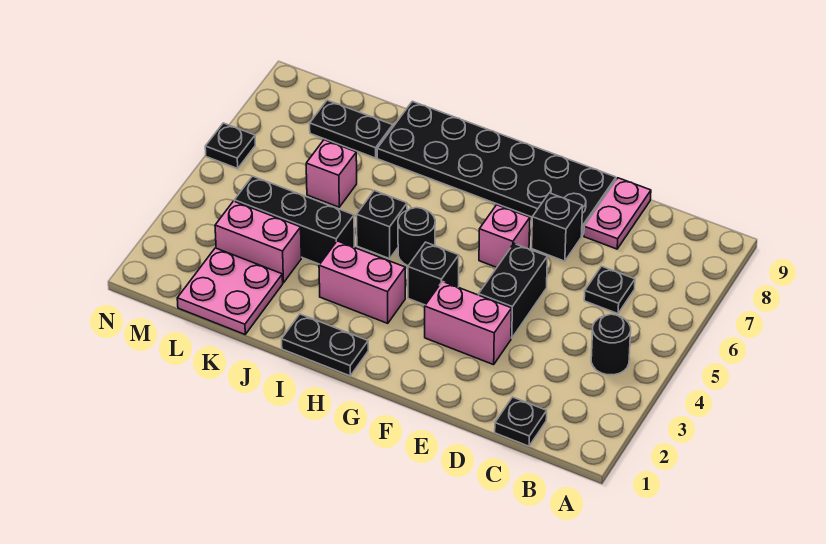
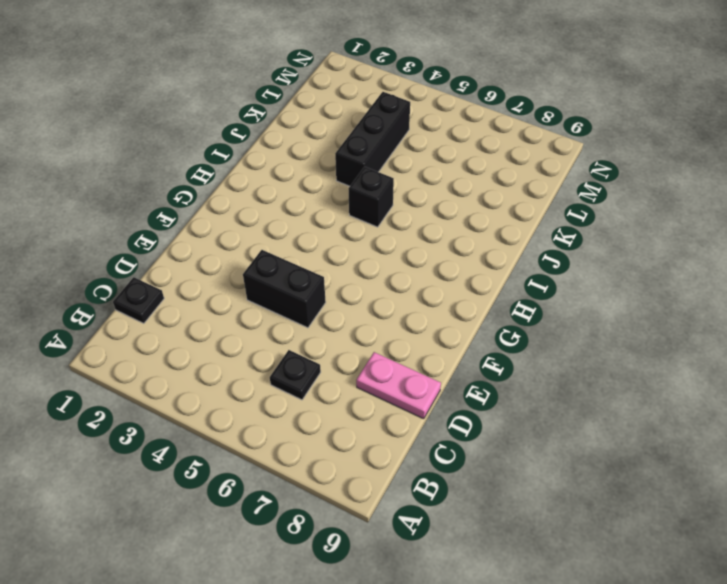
none -> black round brick B4 level 1
none -> pink brick E3:F3 level 1
none -> black brick E7 level 1

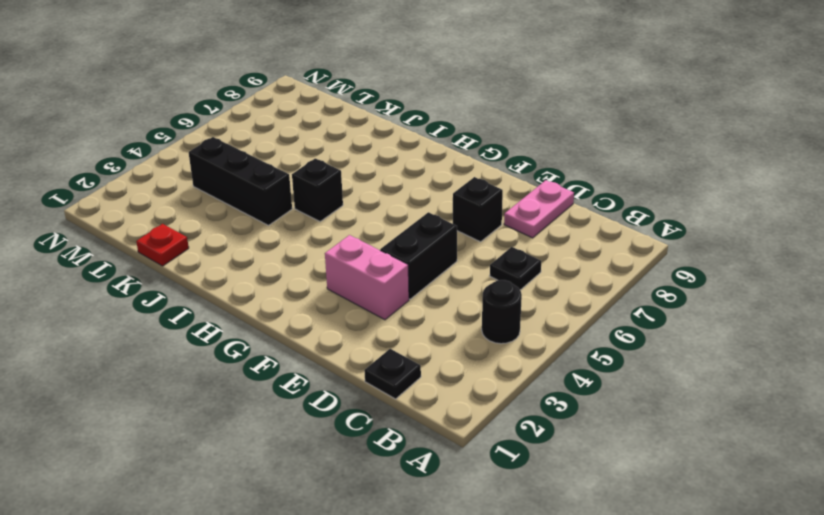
red plate K1 level 1 -> pink plate K1:L2 level 1
none -> black plate E8:J9 level 1
none -> pink brick F6 level 1
none -> black brick G4 level 1

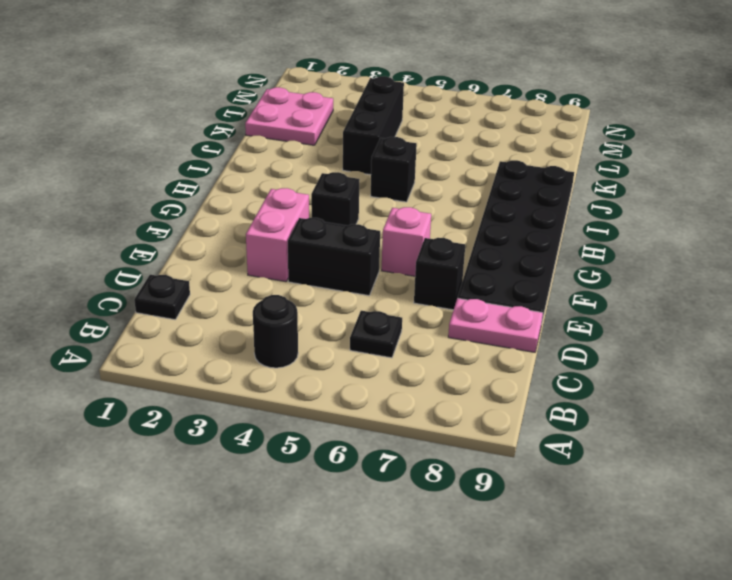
none -> black plate H1:I1 level 1
none -> pink brick H3:I3 level 1
none -> black round brick H5 level 1

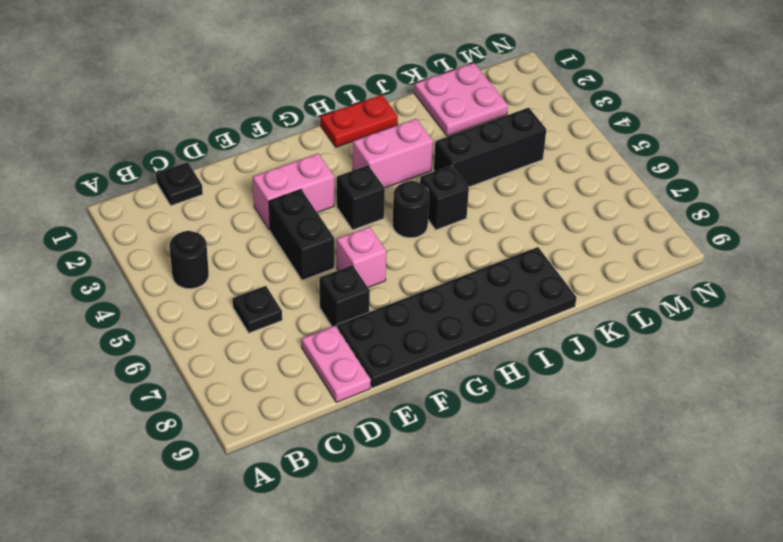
red plate H1:I1 level 1 -> black plate H1:I1 level 1
none -> pink brick K3:L3 level 1
none -> pink brick K6 level 1
none -> black plate K8:L8 level 1

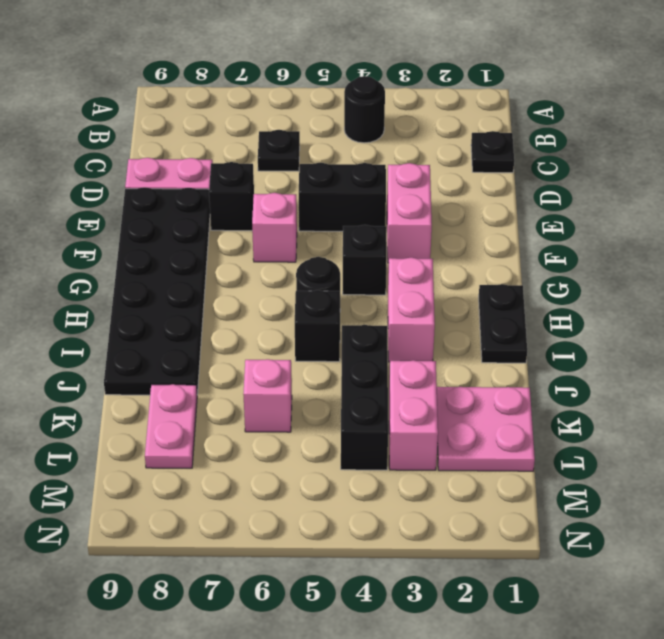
pink plate K8:L8 level 1 -> black plate K8:L8 level 1
none -> black plate N6 level 1

